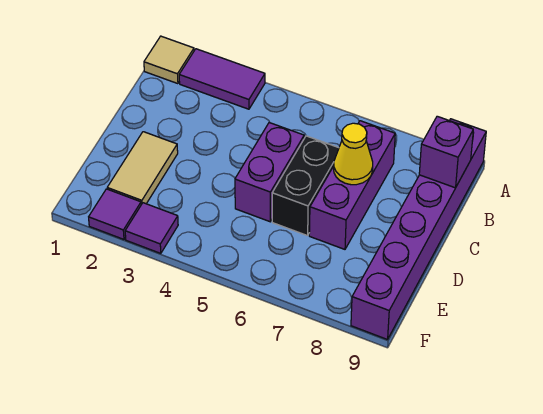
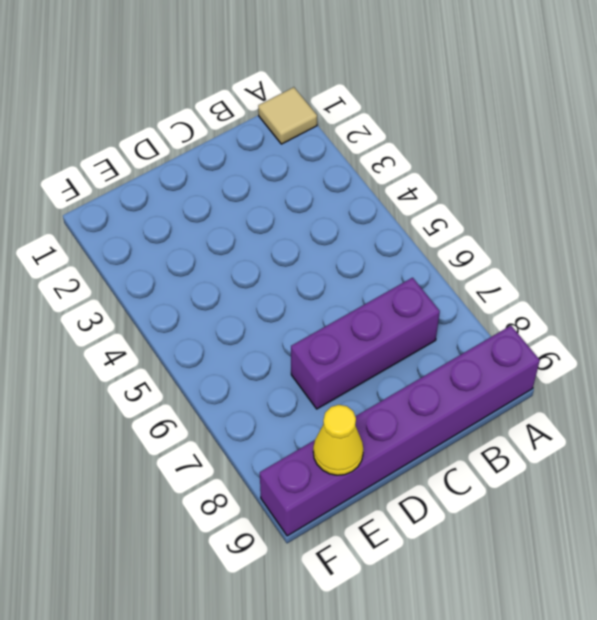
yellow cone E9 level 2 -> yellow cone C7 level 2
none -> purple tile A2:A3 level 1
none -> purple brick C5:D5 level 1

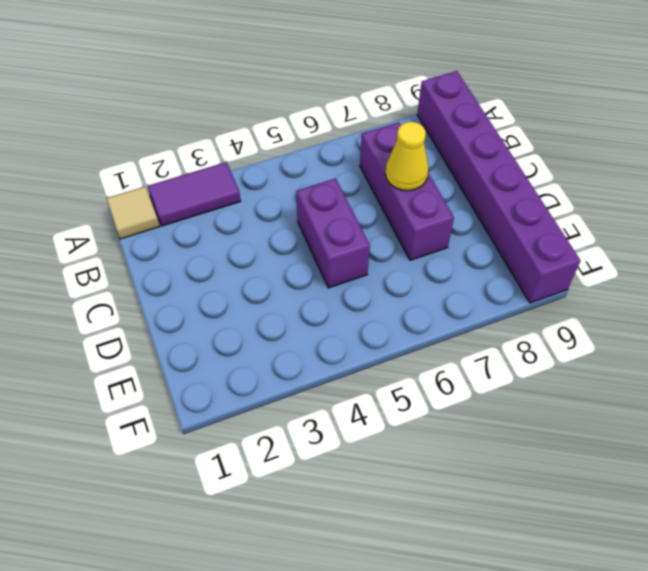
none -> black brick C6:D6 level 1
none -> tan tile D2:E2 level 1

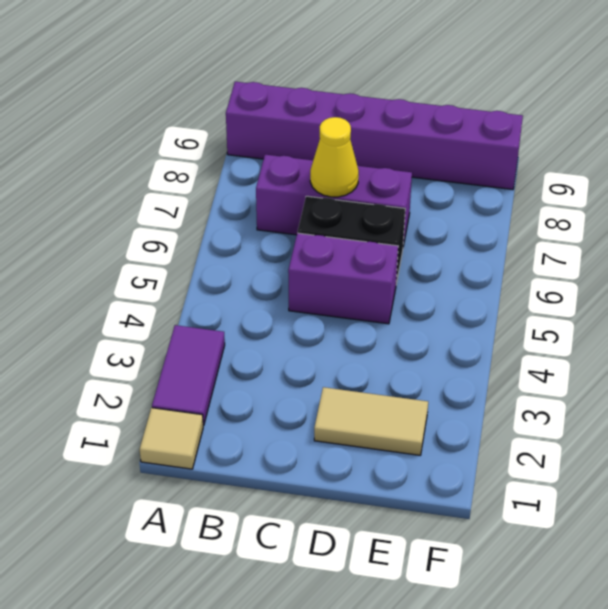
none -> purple tile F2 level 1
none -> purple tile F3 level 1

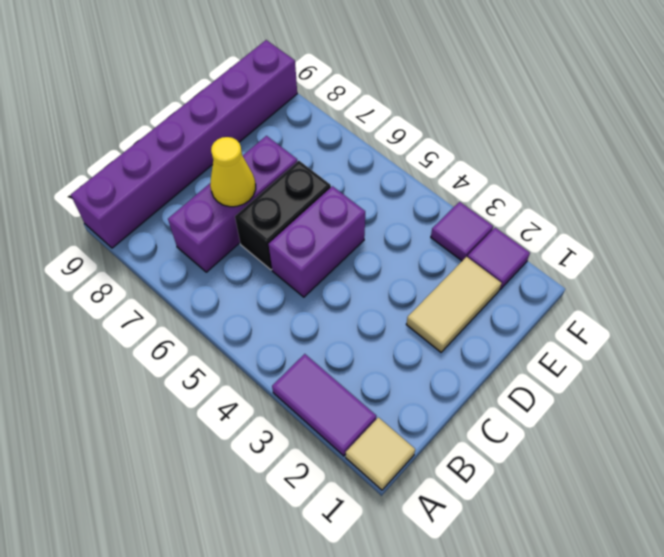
none -> purple brick B9 level 2

